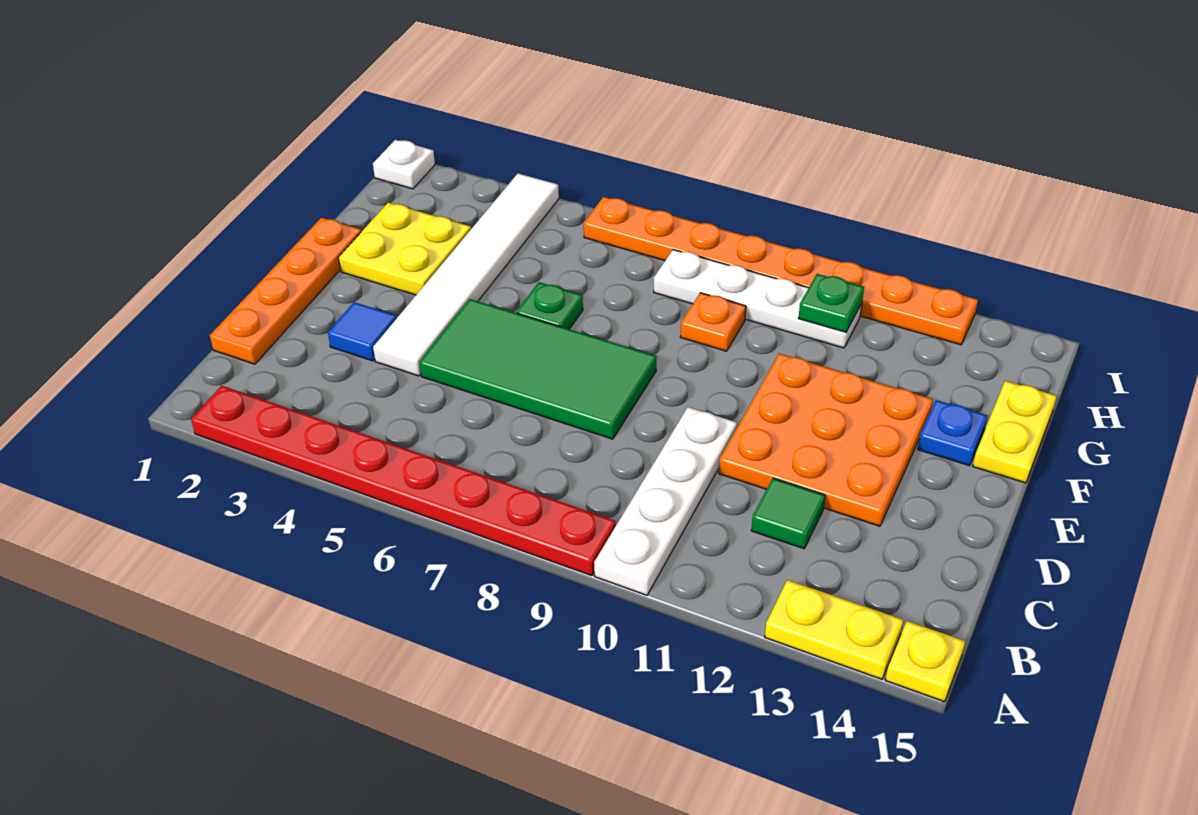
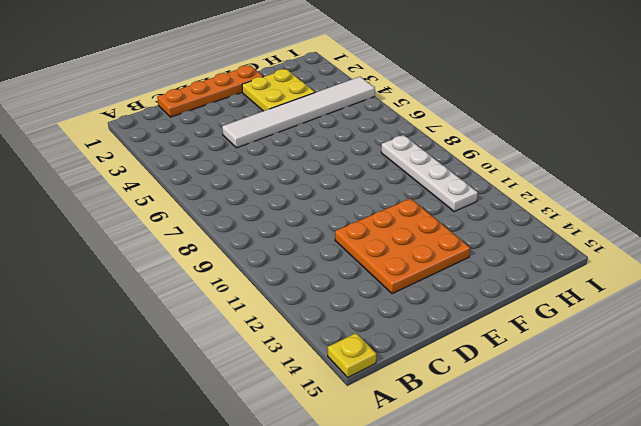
none -> red plate A2:A9 level 1
none -> white plate A10:D10 level 1
none -> yellow plate A13:A14 level 1

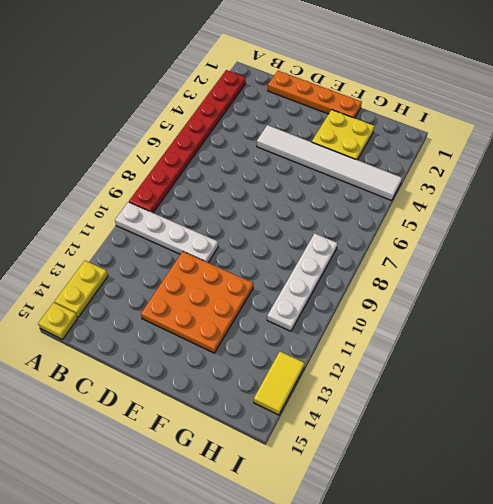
yellow tile I13:I14 level 1 -> orange plate I6:I13 level 1
none -> green tile C12 level 1
none -> blue tile D3 level 1
none -> green tile D5:E8 level 1

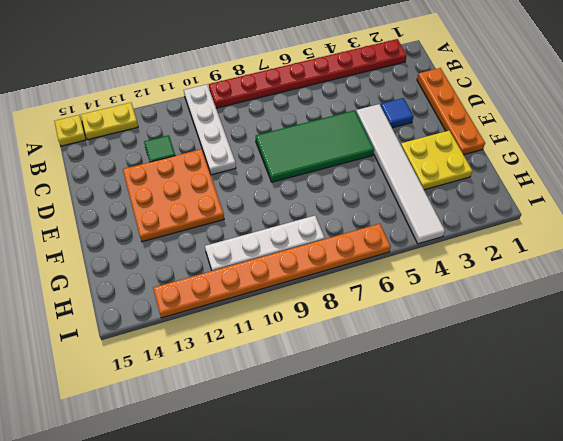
none -> green plate F6 level 1
none -> blue plate F14 level 1
none -> yellow plate F15:G15 level 1

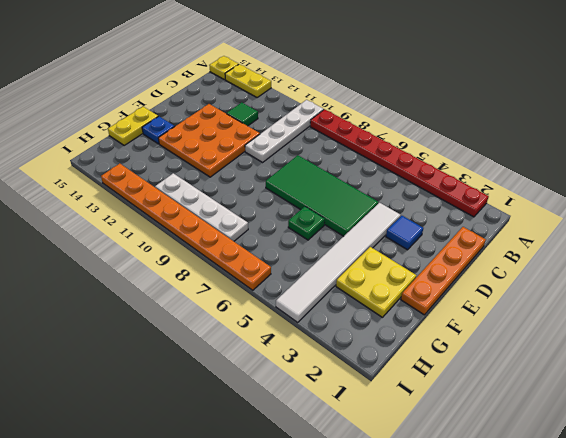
none -> orange plate G9 level 1
none -> white plate I1 level 1
none -> green plate H11 level 2

